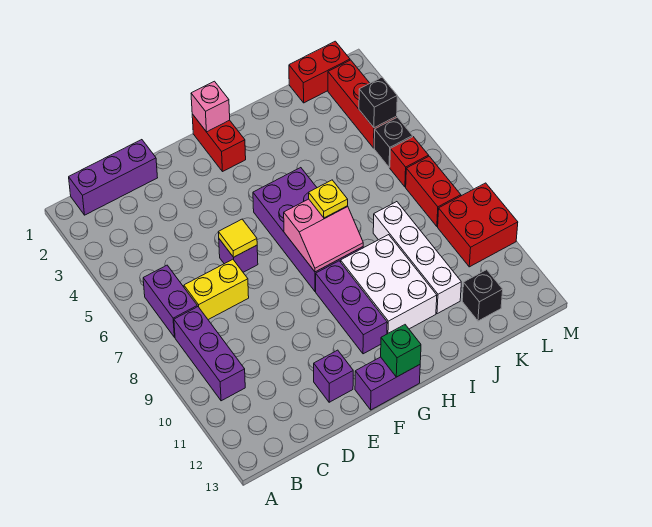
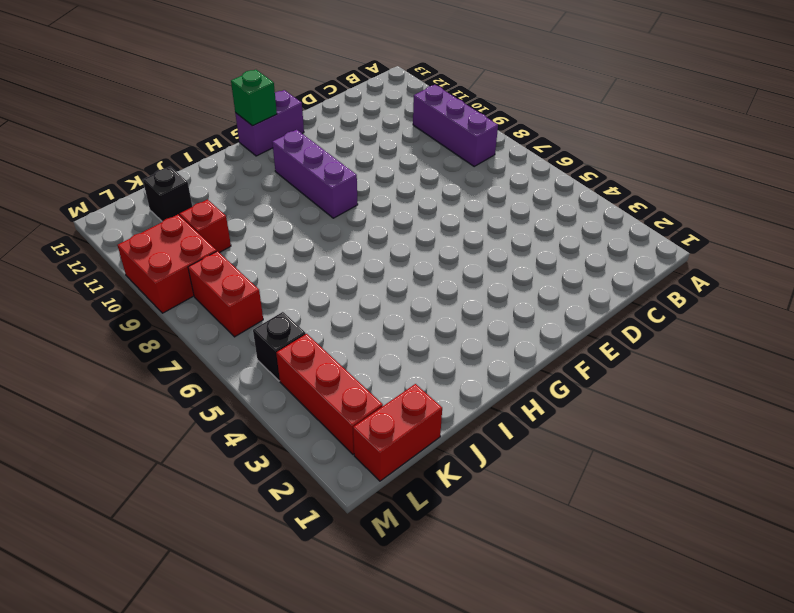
red brick K10 level 1 -> red brick L6 level 1
none -> purple brick B1:D1 level 1
none -> purple brick B6:B7 level 1
none -> yellow brick C7:D7 level 1

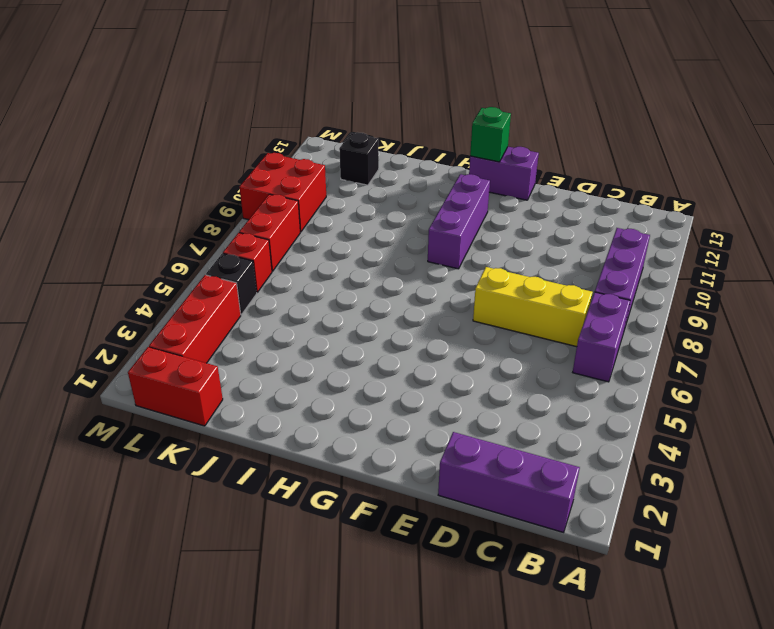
yellow brick C7:E7 level 1 -> yellow brick C7:D7 level 1
none -> purple brick E6 level 1
none -> purple brick E12 level 1
none -> red brick G1:G2 level 1

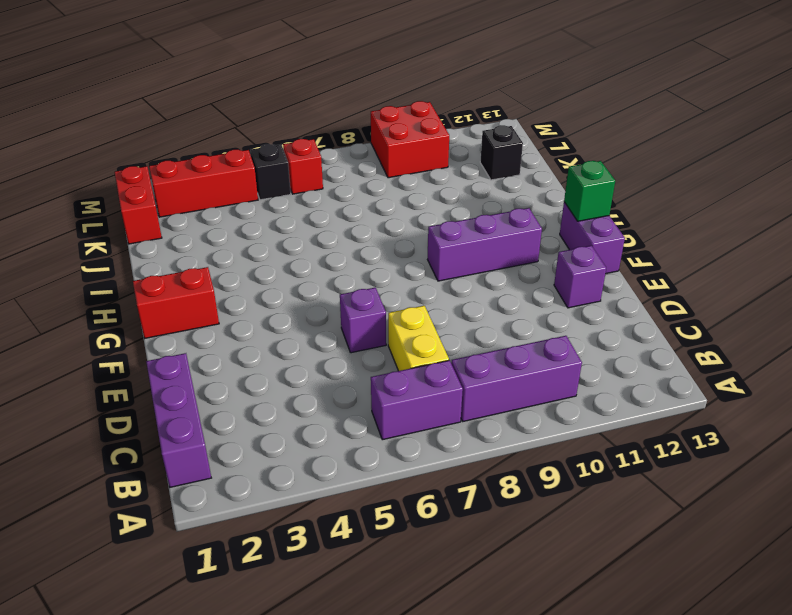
none -> purple brick G5:H8 level 1
none -> white brick H9:I11 level 1
none -> white brick J8:J11 level 1

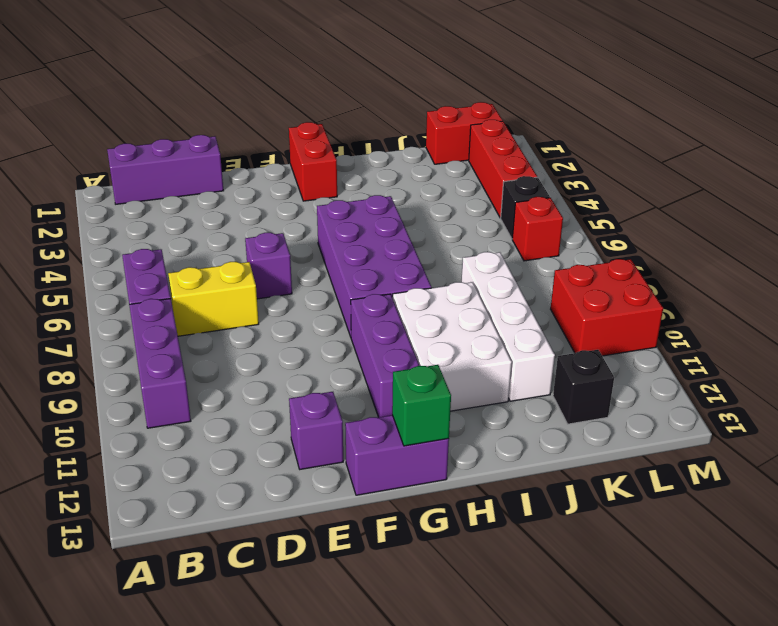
none -> red brick L7:L8 level 1
none -> yellow tile E6 level 2
none -> pink brick G1 level 2

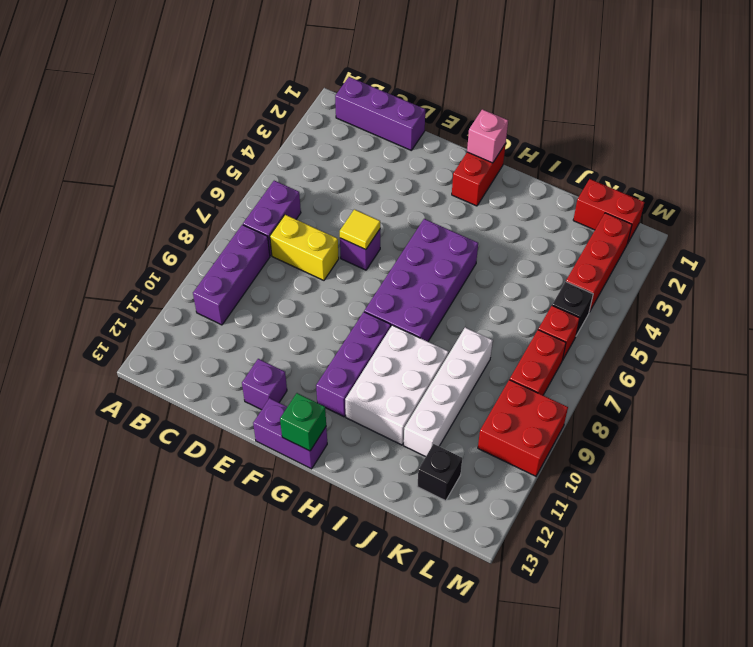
none -> pink slope G7:H8 level 2 top 7
none -> black brick L4 level 2
none -> yellow plate H7 level 3

